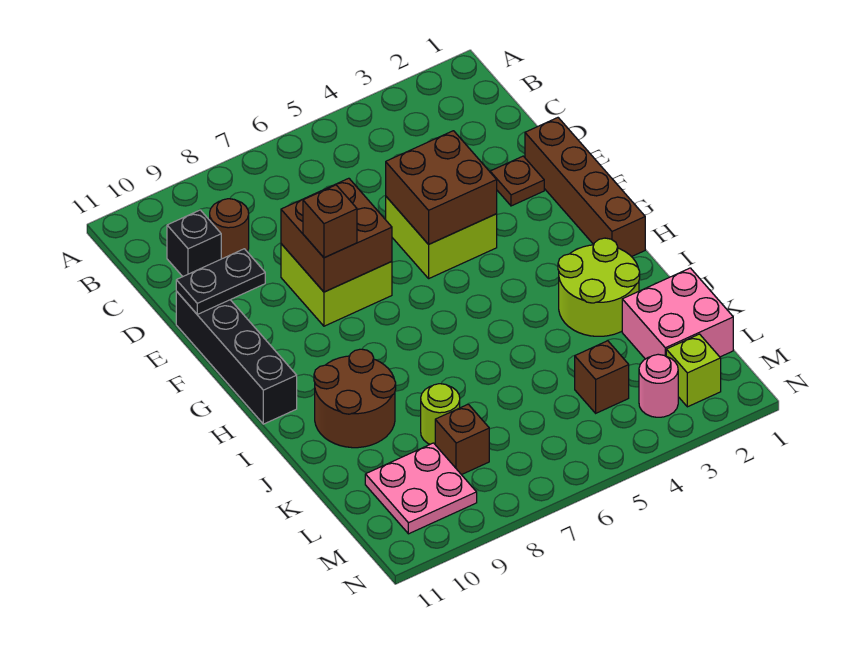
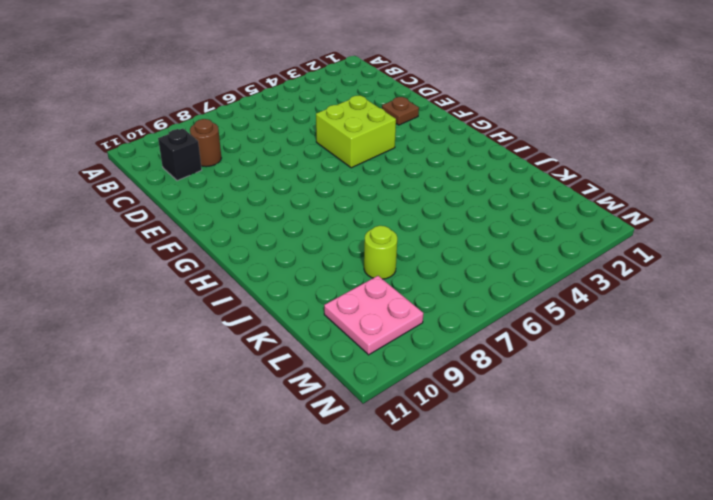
none -> brown brick E1:H1 level 1
none -> lime brick E7:F8 level 1
none -> black brick E11:H11 level 1

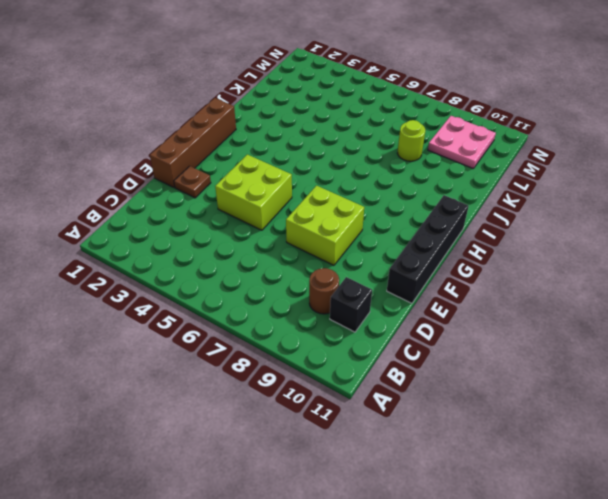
none -> lime round brick I2:J3 level 1
none -> brown round brick I9:J10 level 1
none -> pink brick K1:L2 level 1

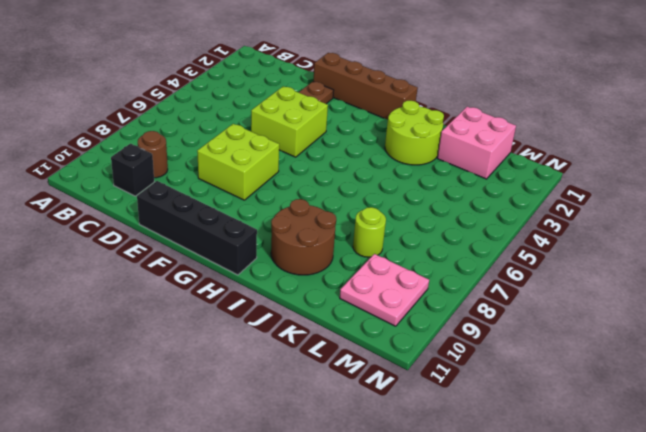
none -> brown brick L4 level 1
none -> brown brick L8 level 1
none -> lime brick M2 level 1

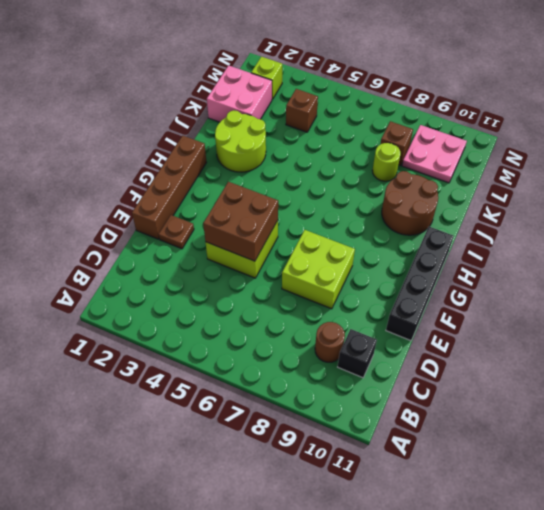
none -> pink round brick M3 level 1
none -> brown brick E7:F8 level 2
none -> black plate E10:E11 level 2

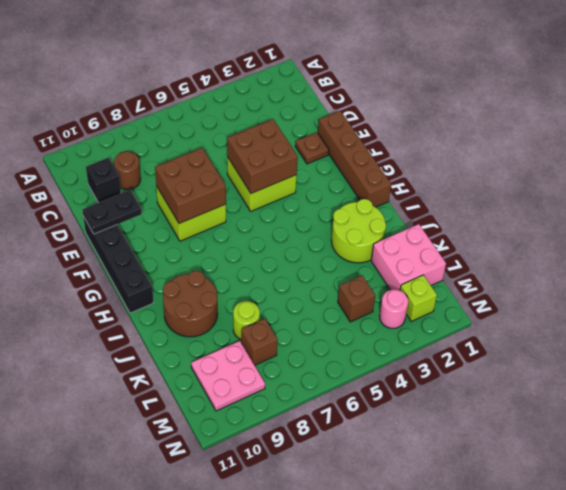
none -> brown brick F8 level 3

